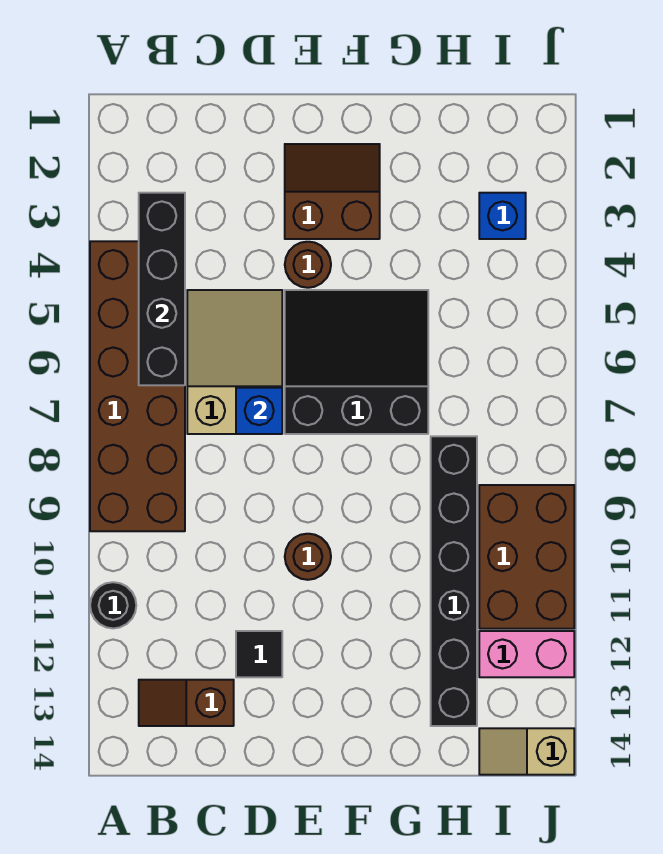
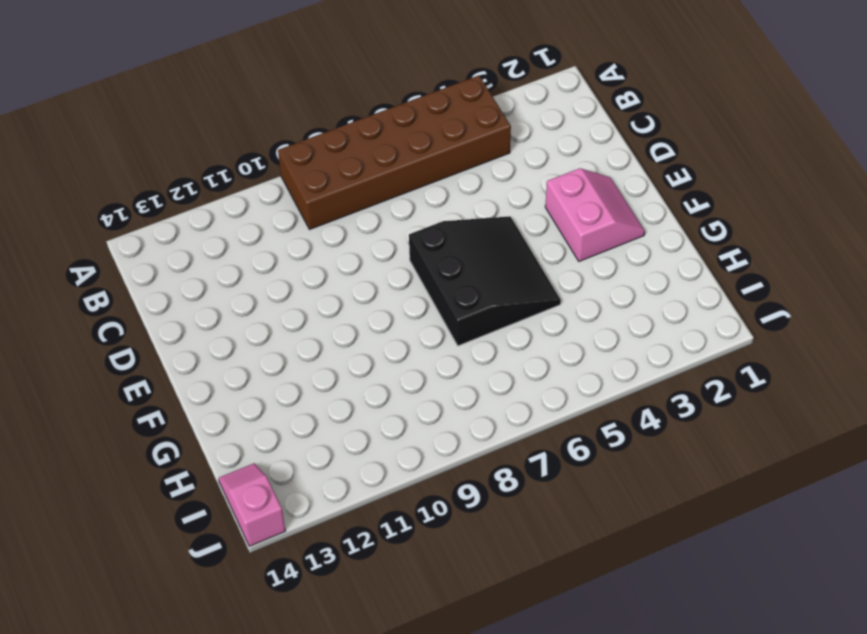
pink slope E2:F3 level 1 top 3 -> brown slope E2:F3 level 1 top 3
pink slope I14:J14 level 1 top J -> tan slope I14:J14 level 1 top J
none -> black round brick A11 level 1
none -> brown slope B13:C13 level 1 top C
none -> tan slope C5:D7 level 1 top 7

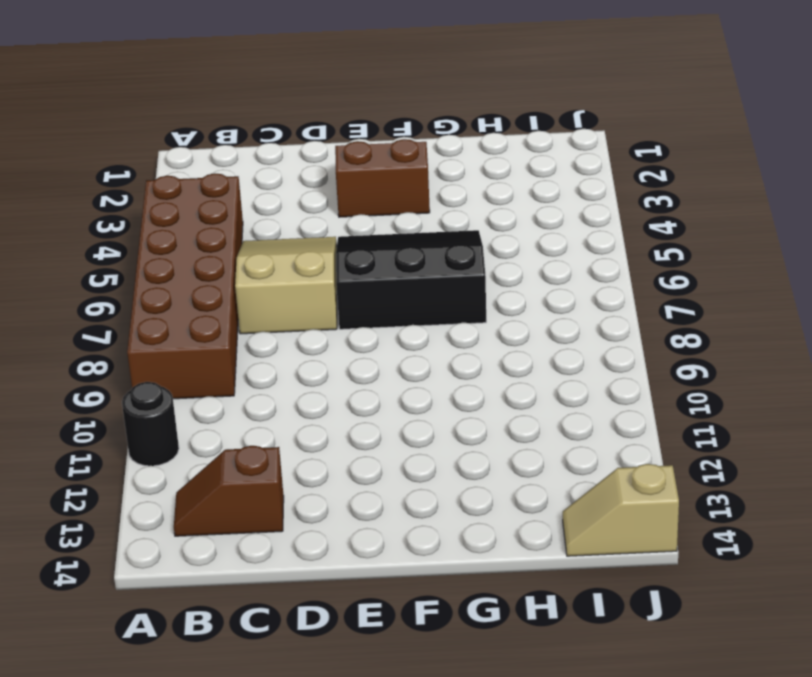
none -> black tile D12 level 1
none -> brown round brick E4 level 1
none -> brown round brick E10 level 1

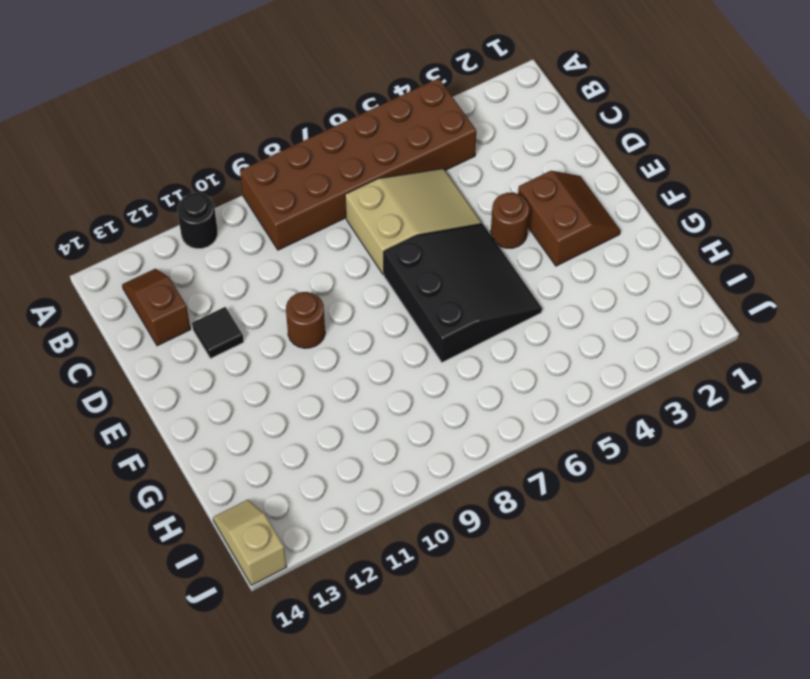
none -> black brick H8:H13 level 1
none -> blue brick I3 level 1
none -> brown brick I9:J11 level 1

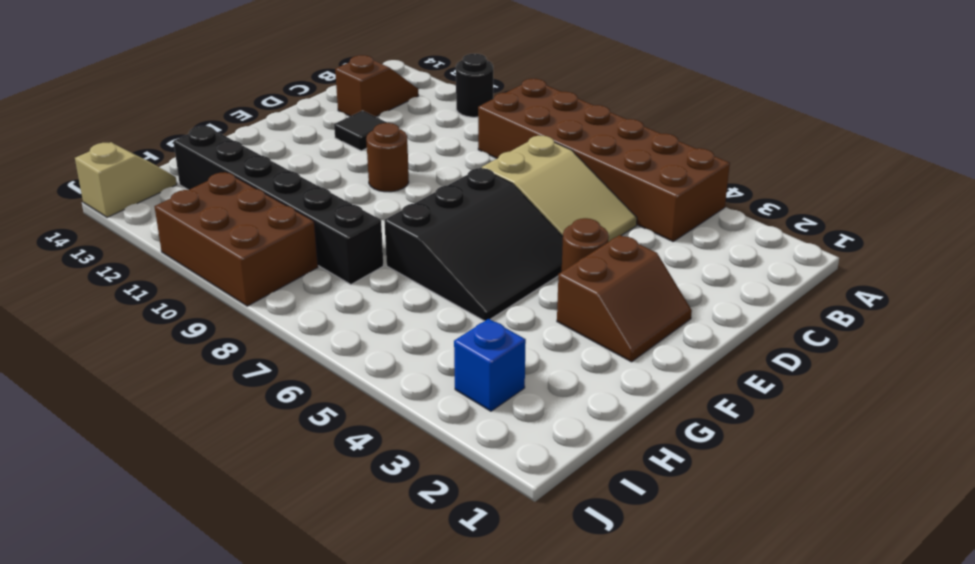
none -> pink brick I12:J12 level 1
none -> black brick B3:B6 level 2
none -> blue brick D7 level 2

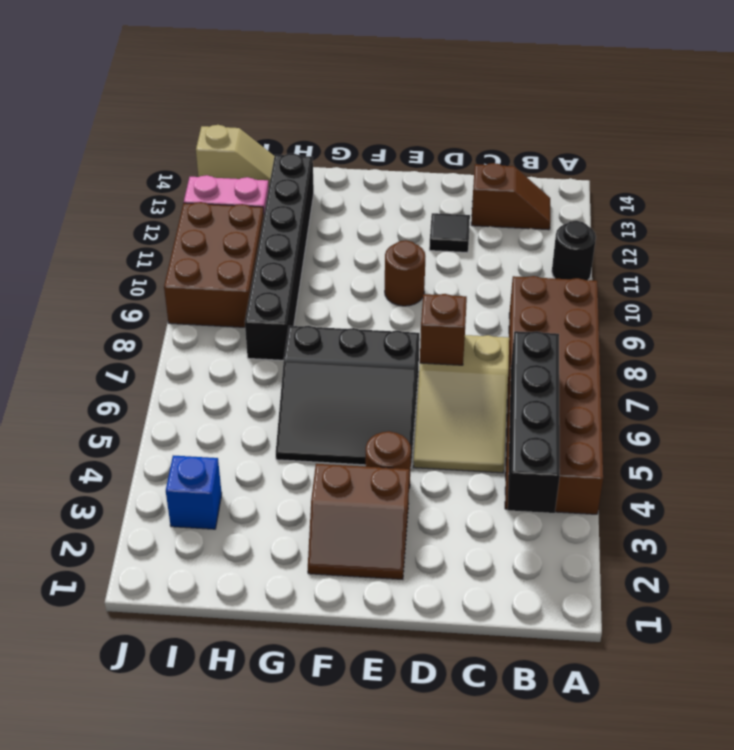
brown brick D7 level 2 -> blue brick D7 level 2

